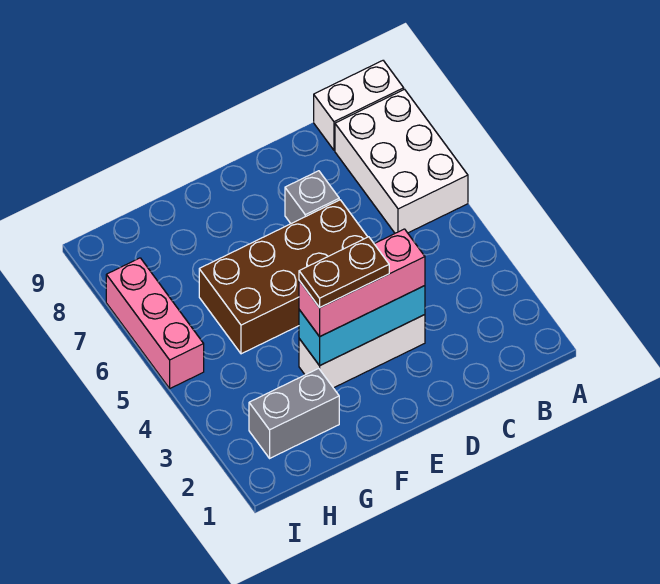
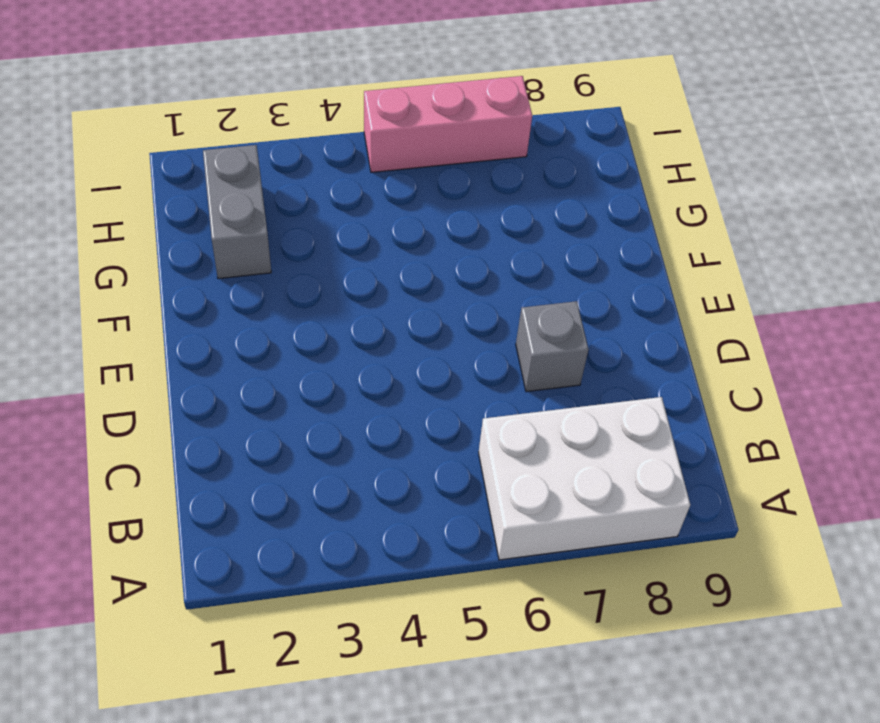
none -> white brick A9:B9 level 1
none -> white brick D3:F3 level 1

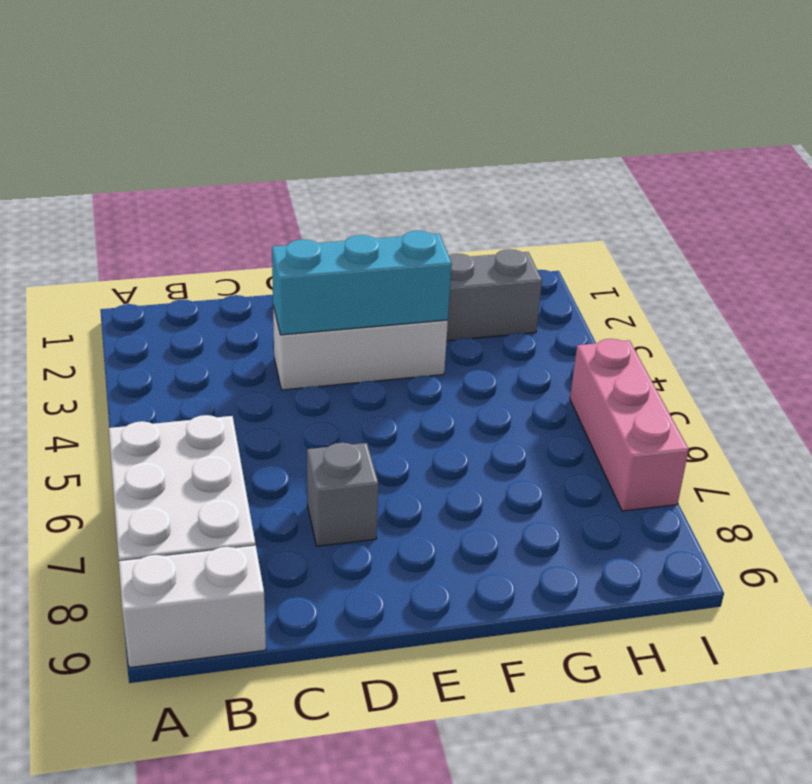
none -> brown brick D5:G6 level 1
none -> pink brick D3:F3 level 3

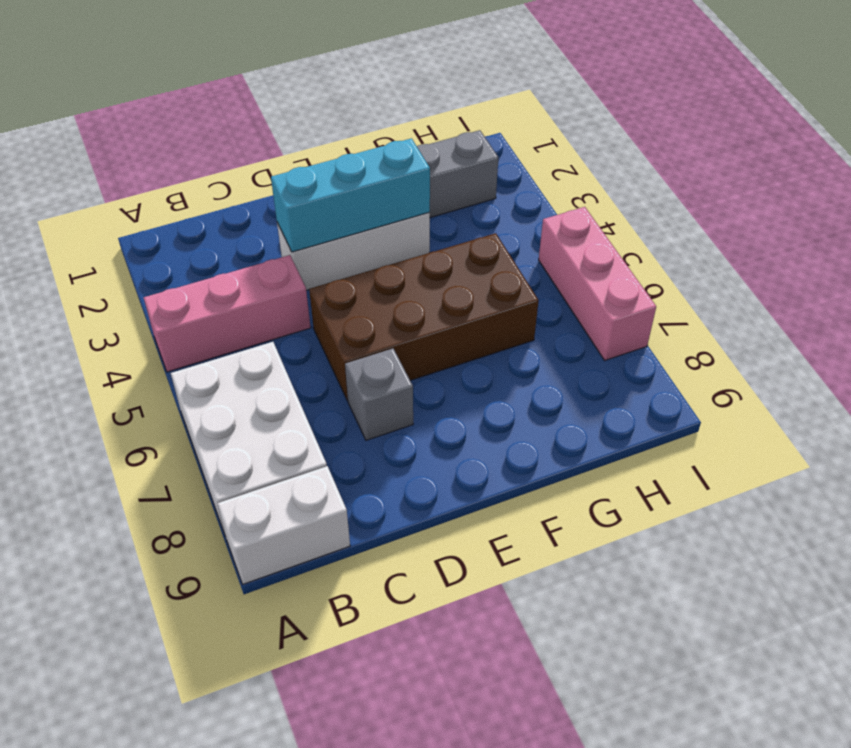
pink brick A4:C4 level 1 -> pink brick D3:F3 level 3
none -> brown plate E3:F3 level 4

